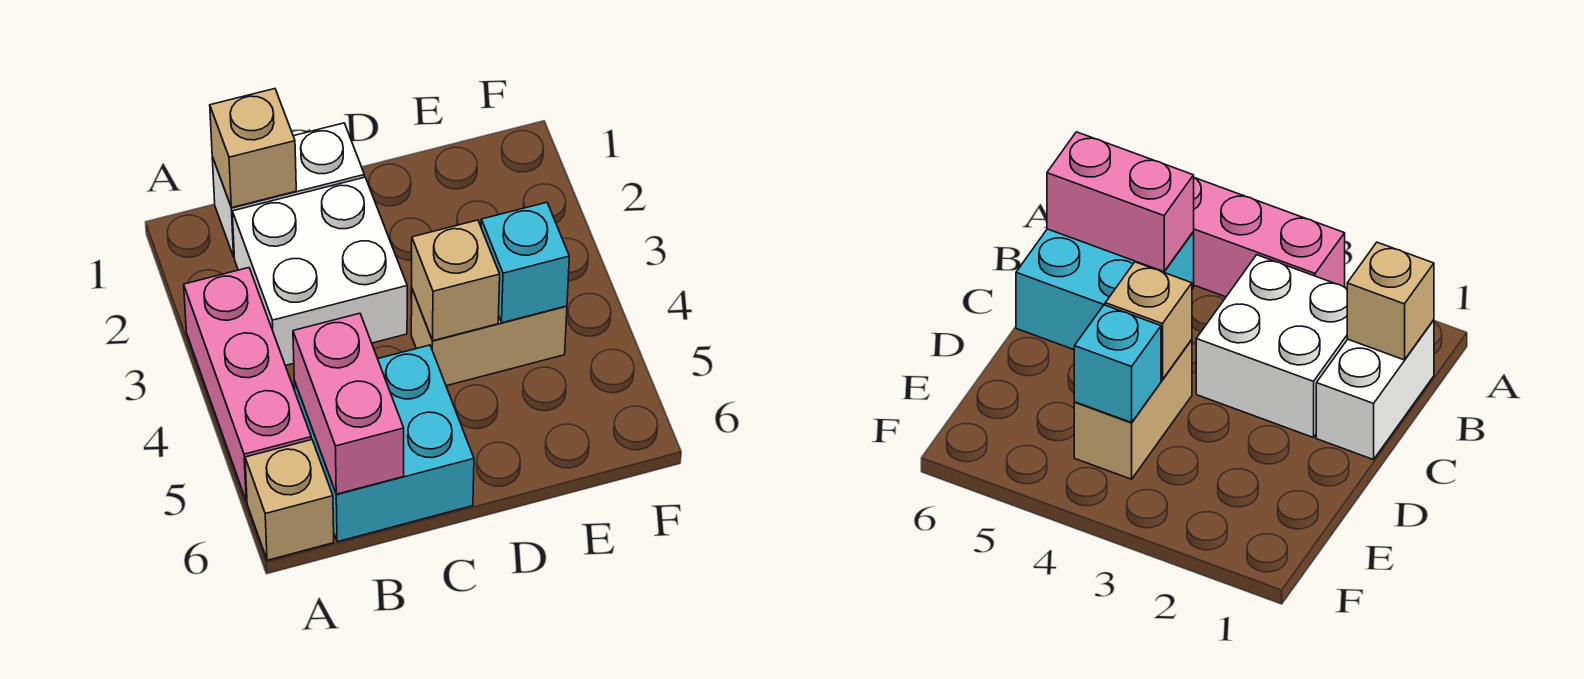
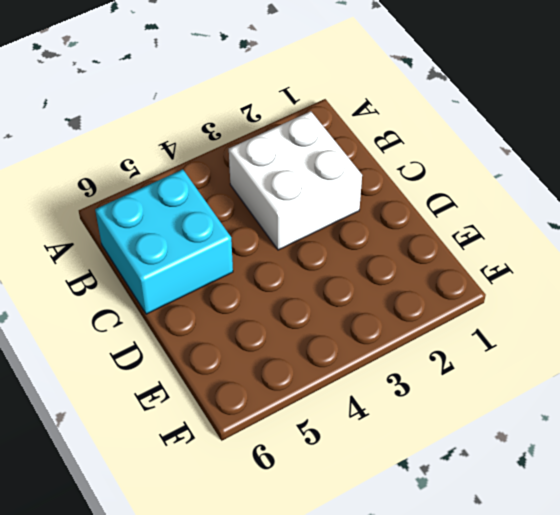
none -> pink brick A3:A5 level 1
none -> tan brick A6 level 1

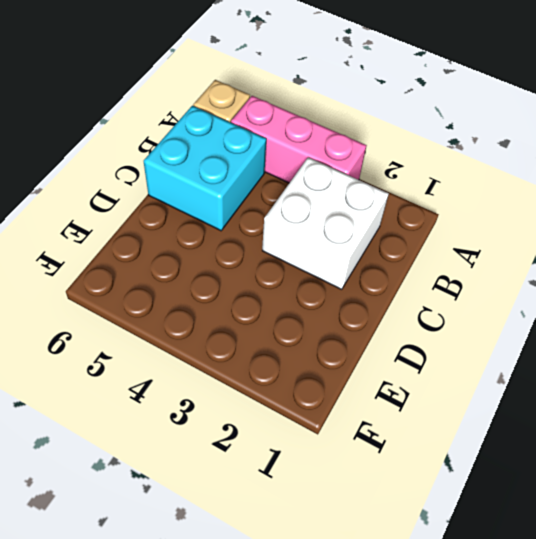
none -> white brick B1:C1 level 1
none -> tan brick D4:E4 level 1

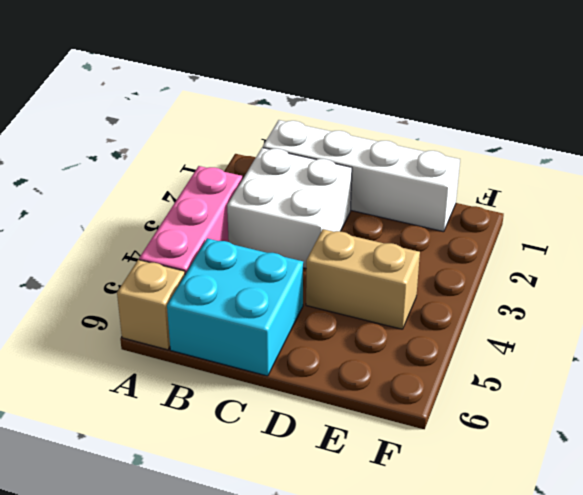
white brick B1:E1 level 1 -> white brick B1:C1 level 1
none -> tan brick B1 level 2
none -> pink brick B5:B6 level 2

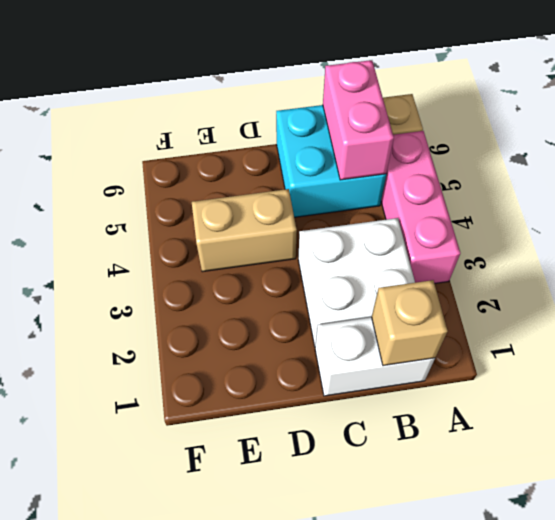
none -> tan brick D4 level 2
none -> cyan brick E4 level 2

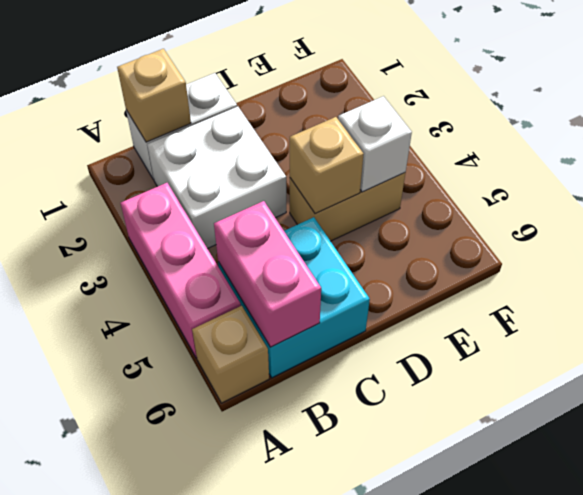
white brick E4 level 2 -> cyan brick E4 level 2

